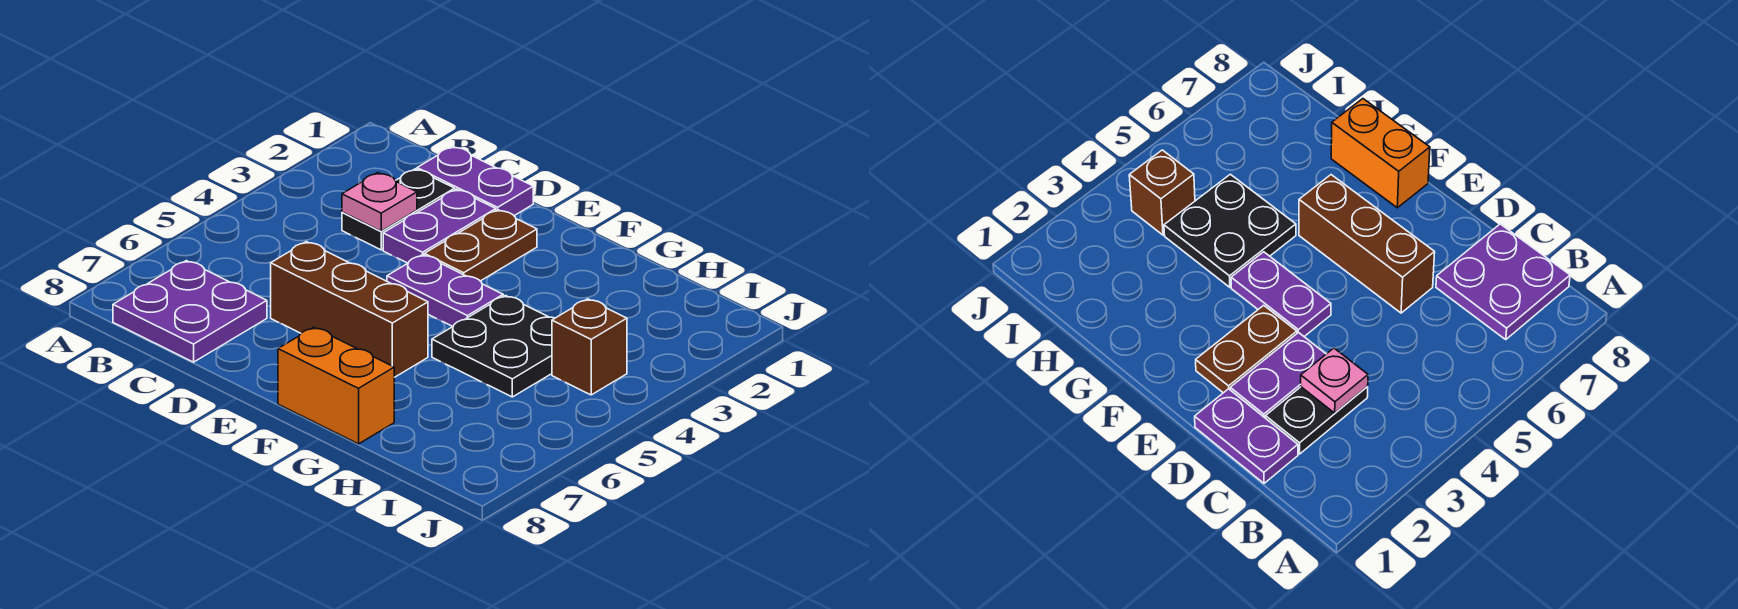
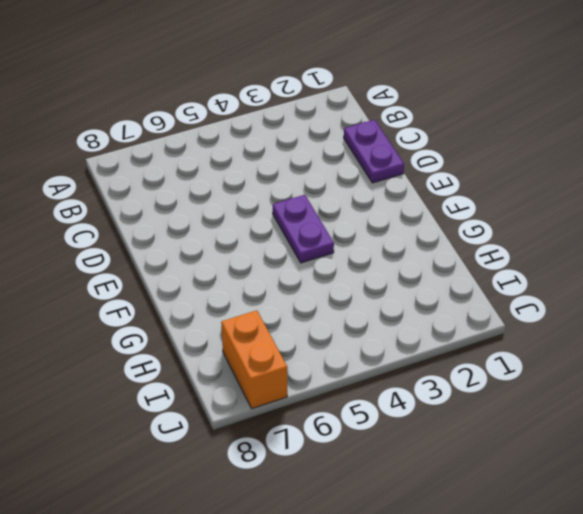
orange brick I7:J7 level 1 -> orange brick F8:G8 level 1
none -> purple plate B7:C8 level 1
none -> black plate C2:C3 level 1

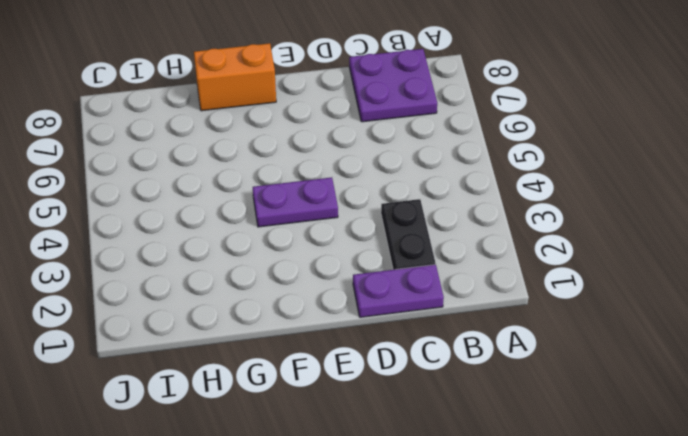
none -> purple plate D2:D3 level 1
none -> brown brick D6:F6 level 1

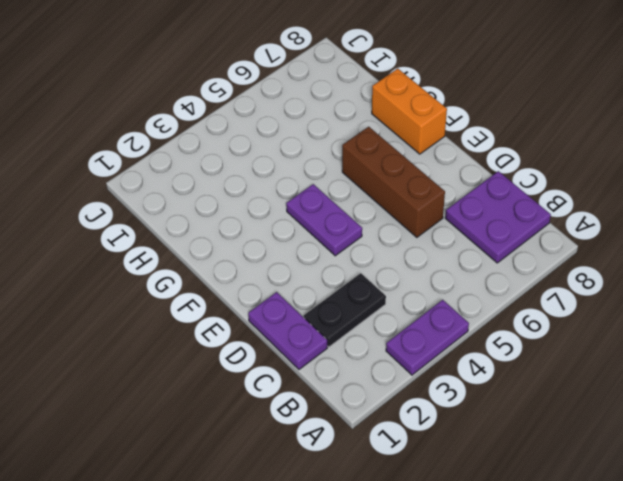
purple plate A3:A4 level 1 -> purple plate D2:D3 level 1
none -> brown plate E2:E3 level 1
none -> black plate G4:H5 level 1

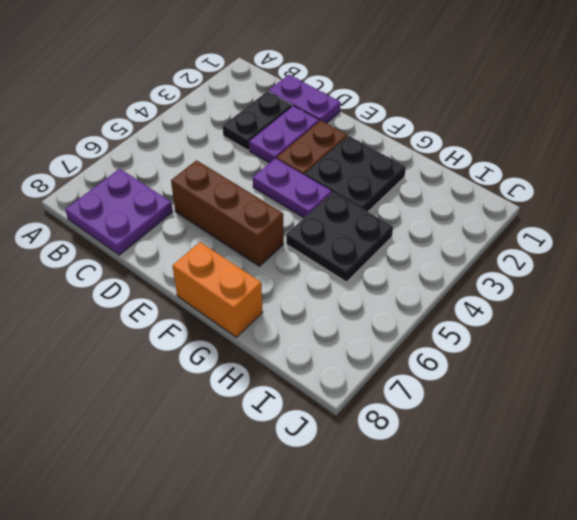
black plate F2:G3 level 1 -> none
none -> brown brick I4 level 1
none -> pink plate C3 level 2

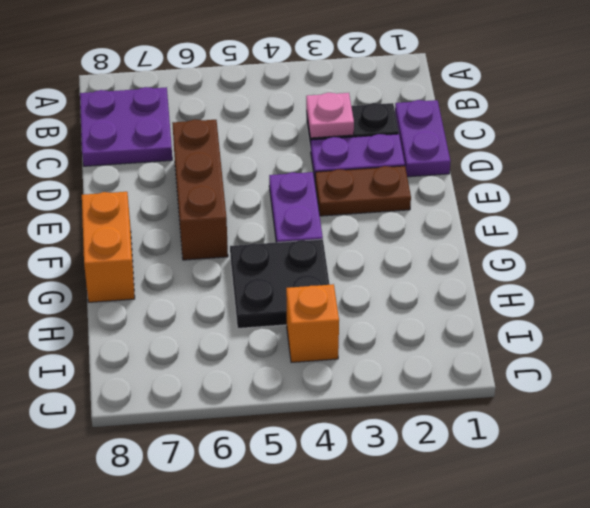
orange brick I4 level 1 -> brown brick I4 level 1

